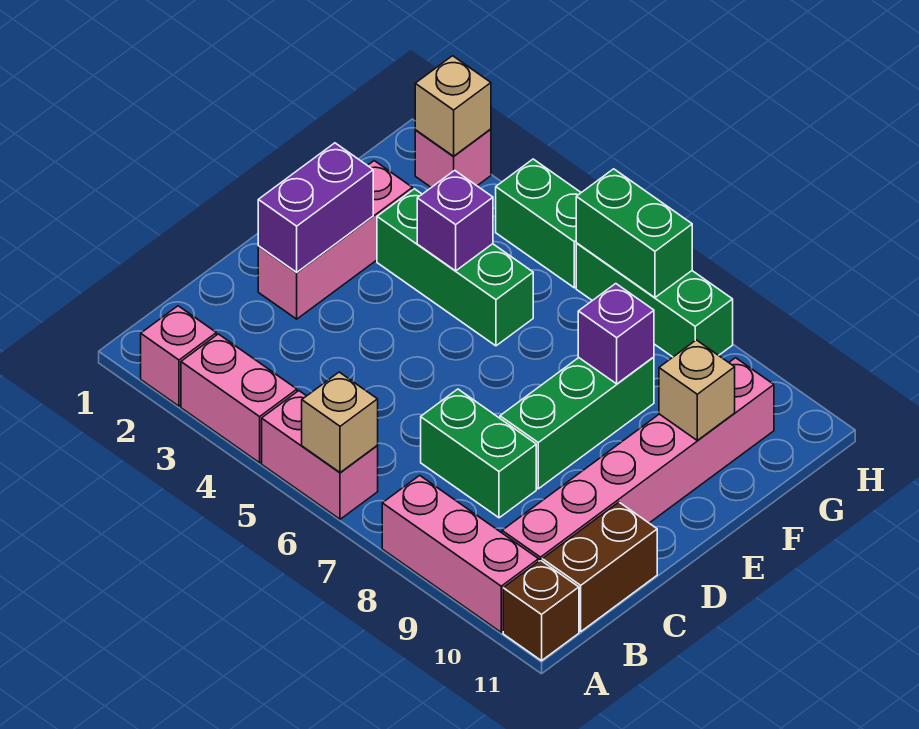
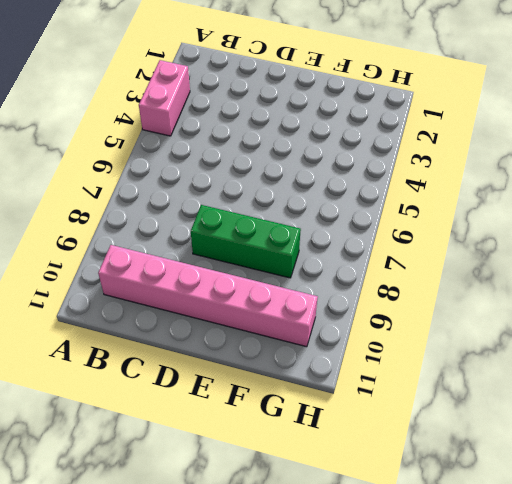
none -> pink brick A2 level 1
none -> pink brick A5:A6 level 1
none -> pink brick A8:A10 level 1

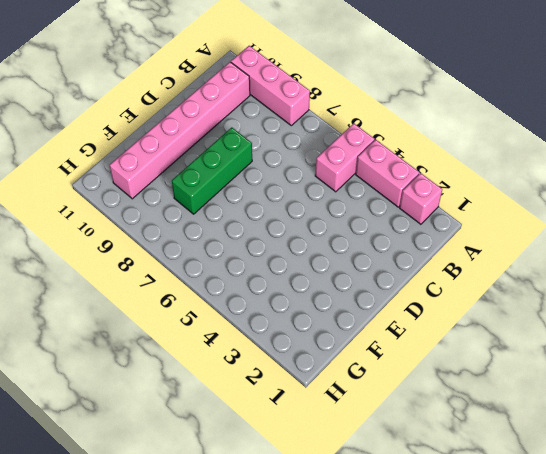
pink brick A5:B5 level 1 -> pink brick A5:A6 level 1
none -> brown brick A11 level 1
none -> brown brick B11:C11 level 1
none -> green brick C7:C8 level 1

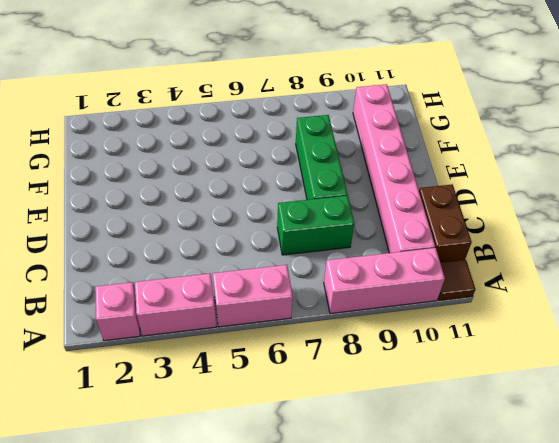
brown tile A11 level 1 -> brown brick A11 level 1
none -> pink brick D2:F2 level 1
none -> green brick F3:F5 level 1
none -> pink brick H2 level 1

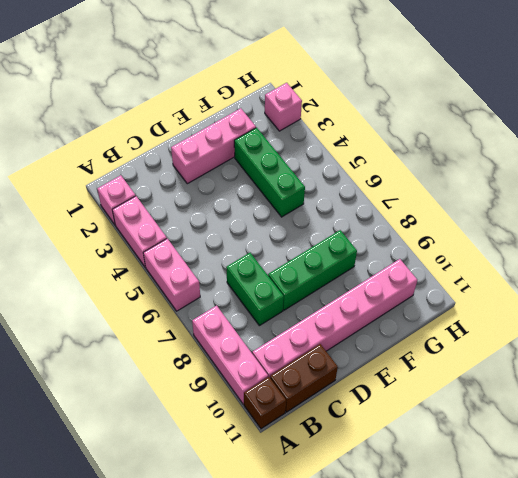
none -> green brick H4:H5 level 1
none -> green brick H6:H8 level 1
none -> tan brick A6 level 2

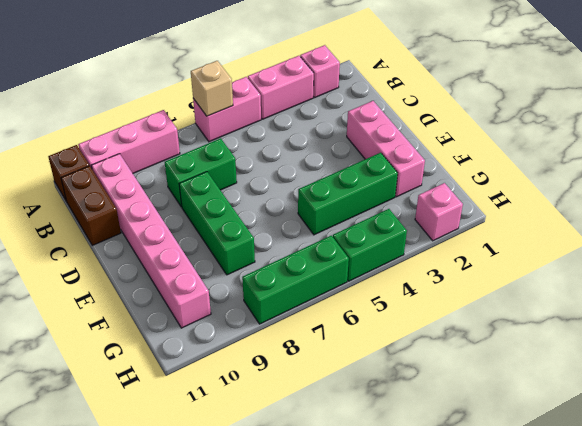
none -> purple brick D2:E2 level 2
none -> purple brick F4 level 2
none -> purple brick F8 level 2

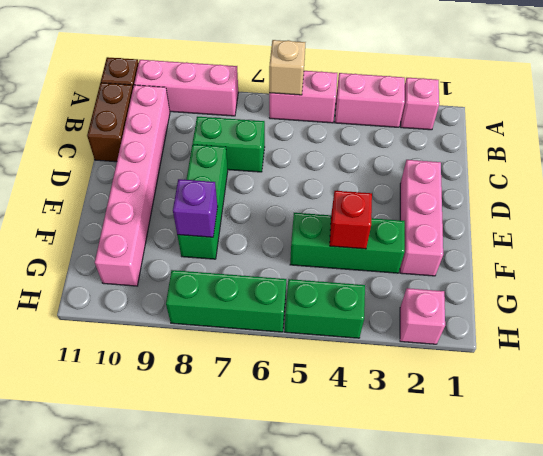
red brick F4 level 2 -> purple brick F4 level 2
none -> purple brick D2:E2 level 2
none -> tan brick F10 level 2
none -> tan brick H2 level 2

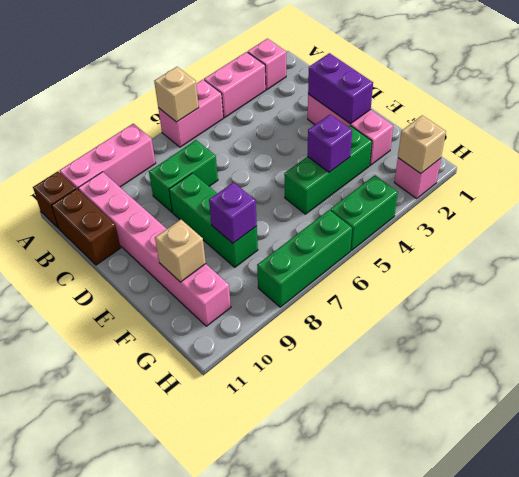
none -> green brick H6:H7 level 2

